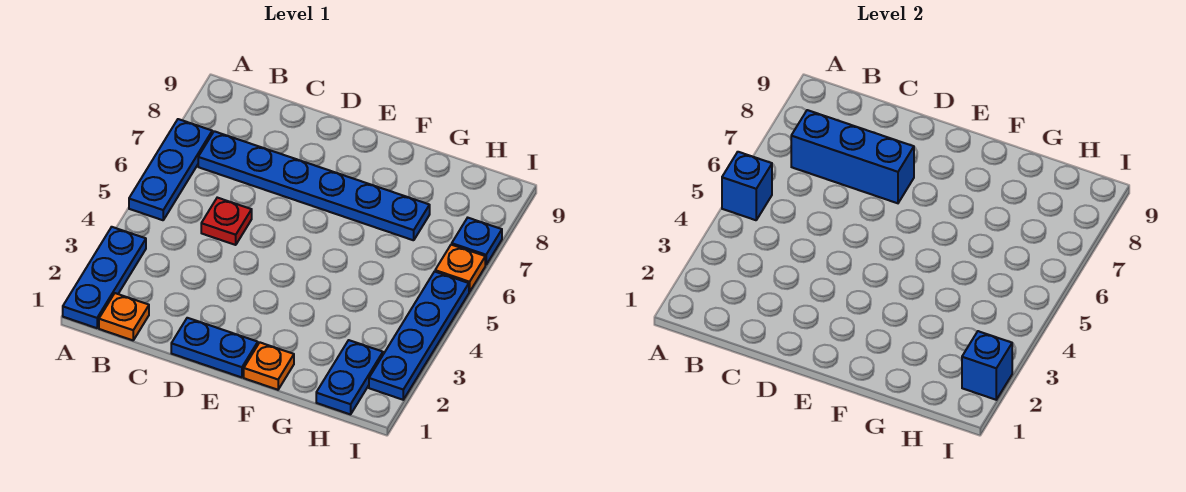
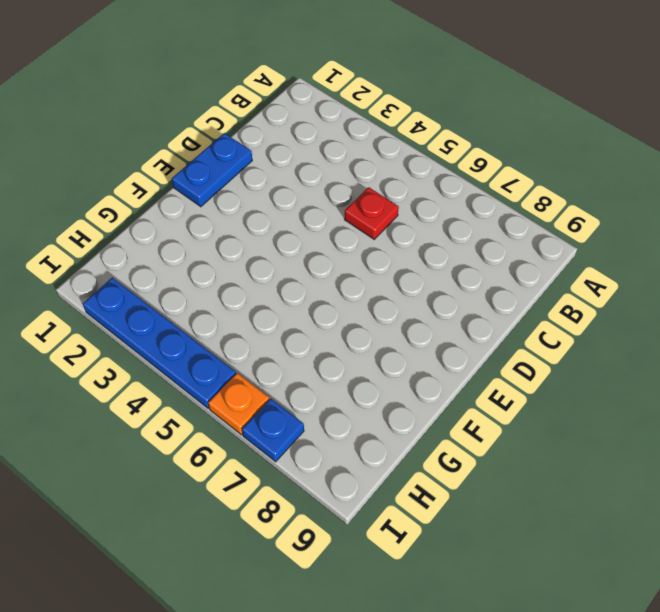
none -> blue plate A1:A3 level 1
none -> blue plate A5:A7 level 1
none -> orange plate B1 level 1

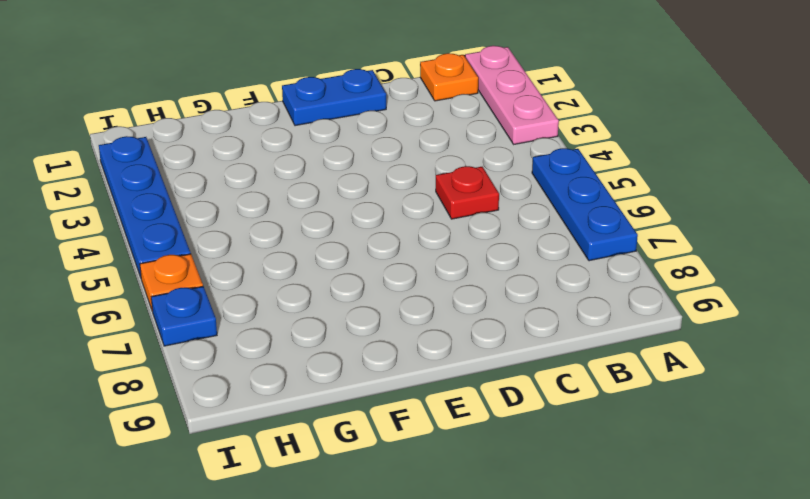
pink plate A1:A3 level 1 -> blue plate A1:A3 level 1
none -> blue plate B7:G7 level 1
none -> orange plate F1 level 1
none -> blue plate H1:H2 level 1

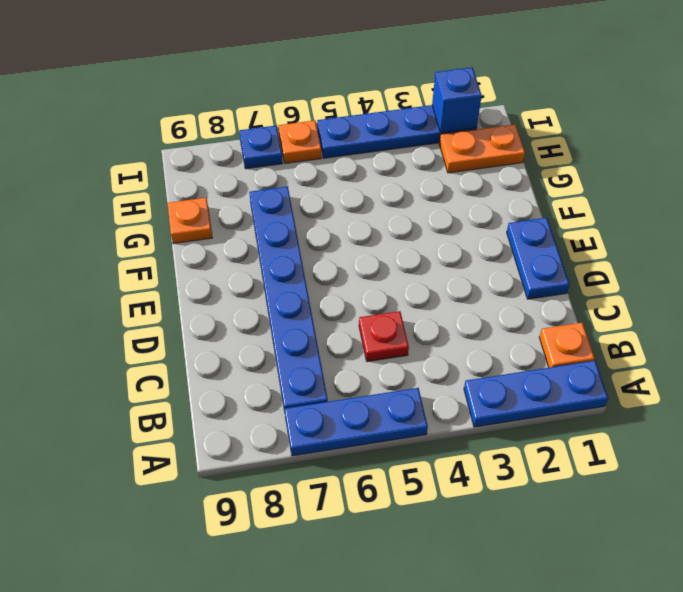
orange plate G9 level 1 -> orange plate F1 level 1
orange plate H1:H2 level 1 -> blue plate H1:H2 level 1
none -> blue brick A5 level 2
none -> blue brick B7:D7 level 2

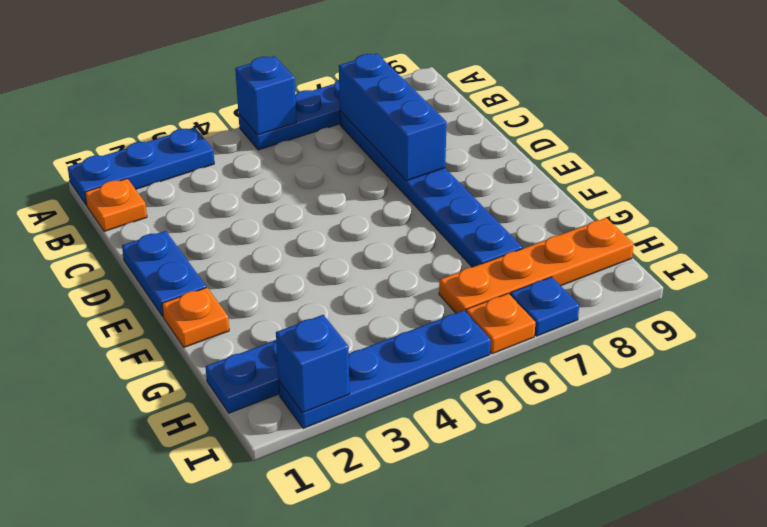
orange plate H6:H9 level 1 -> none
none -> red plate C5 level 1

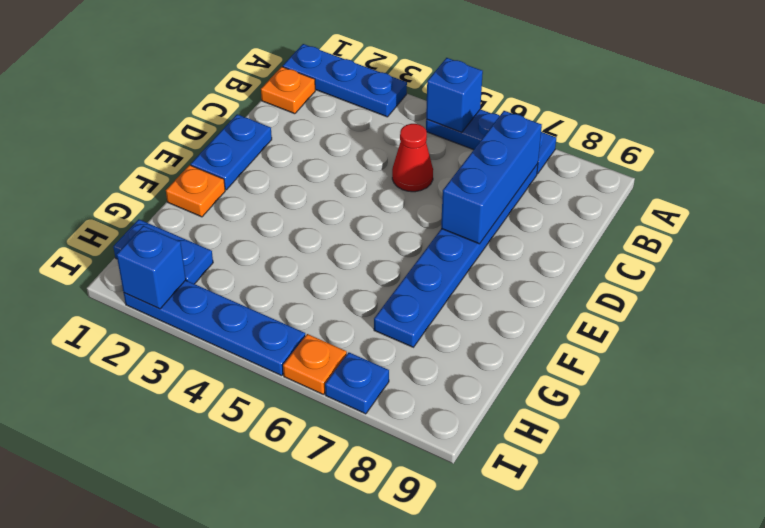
red cone C5 level 1 -> red plate C5 level 1

